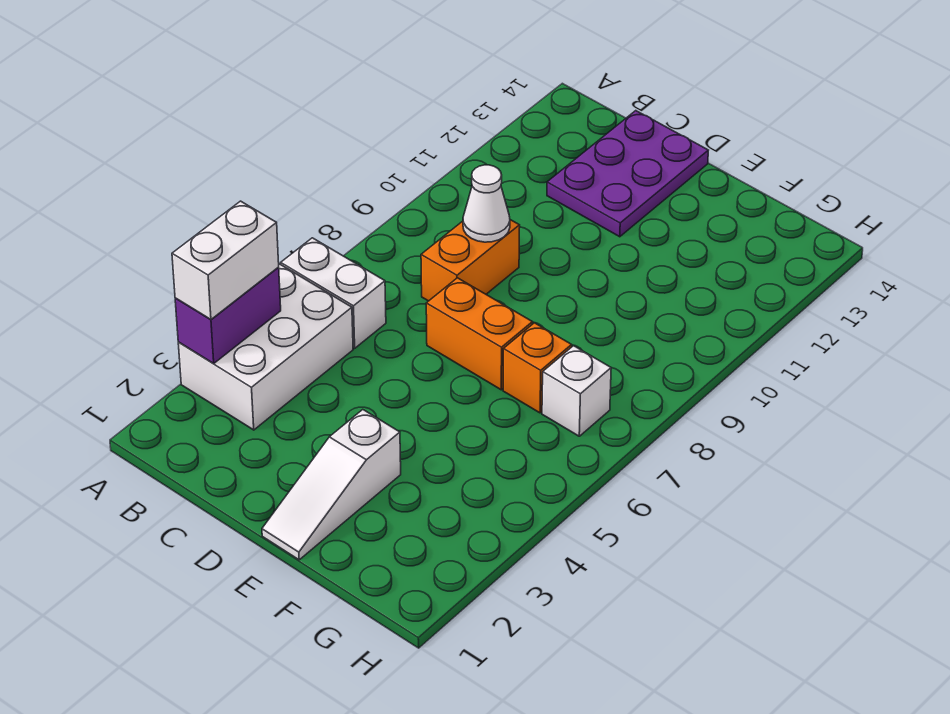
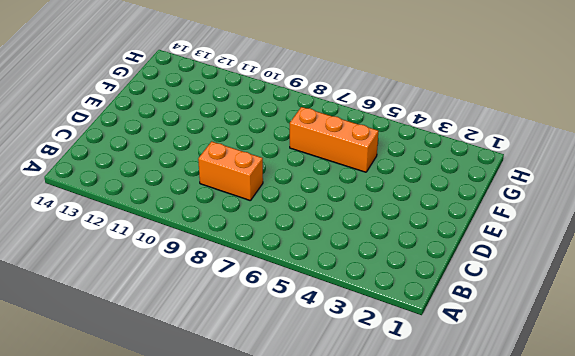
orange brick F5:F7 level 1 -> orange brick F7 level 1
none -> white brick A3:B5 level 1
none -> white brick A6:B6 level 1

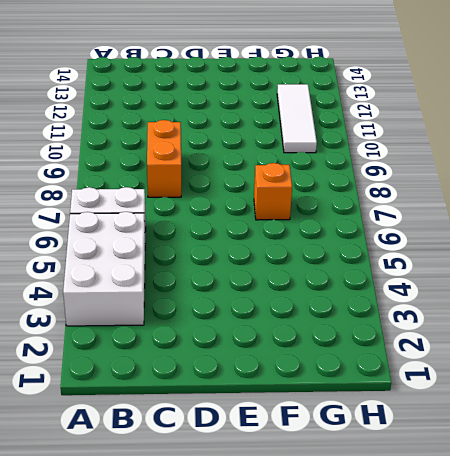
white tile G10:G12 level 1 -> none
none -> purple plate C12:D14 level 1
none -> orange brick D7:E7 level 1

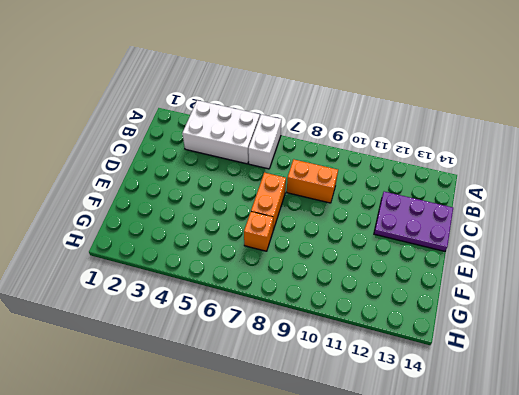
none -> white slope E1:E3 level 1 top 3
none -> white brick G7 level 1

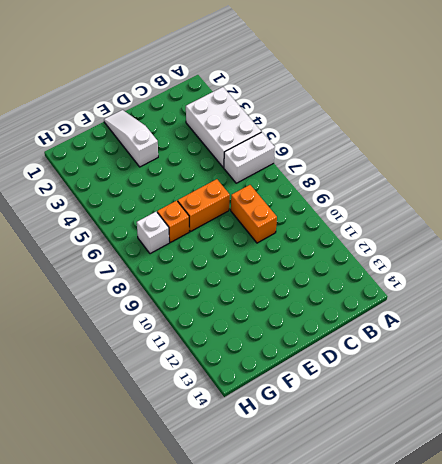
none -> purple plate C12:D14 level 1
none -> purple brick A3:A4 level 2

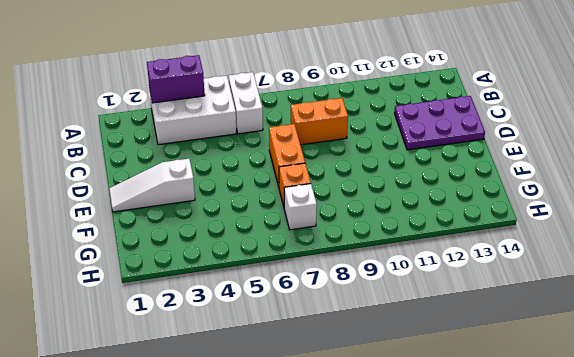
none -> white cone C9 level 2
none -> white brick A3:A4 level 3

